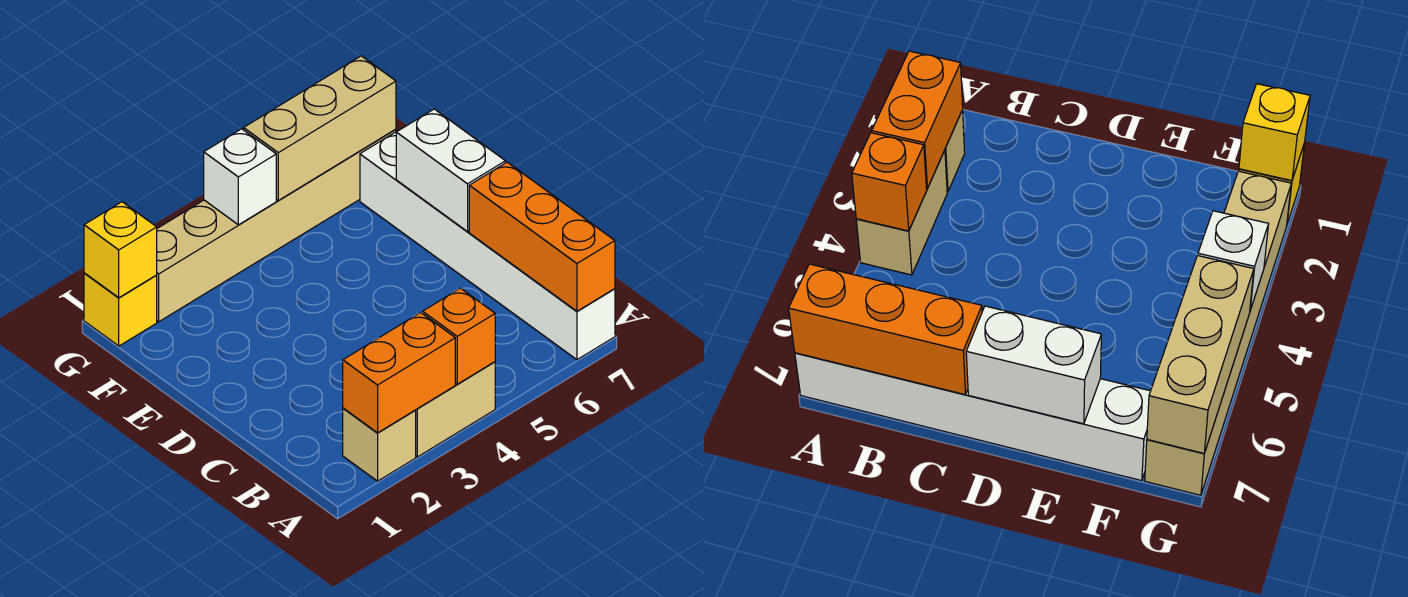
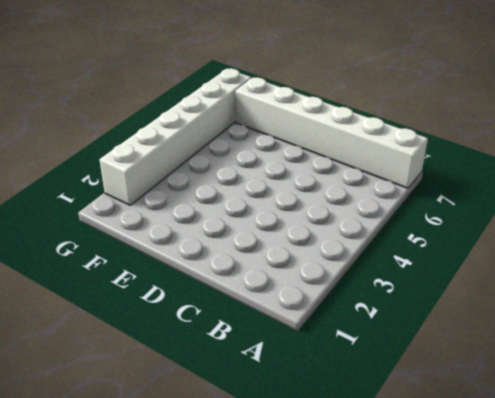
white brick G2:G7 level 1 -> tan brick G2:G7 level 1
none -> tan brick A2 level 1
none -> tan brick A3:A4 level 1
none -> yellow brick G1 level 1

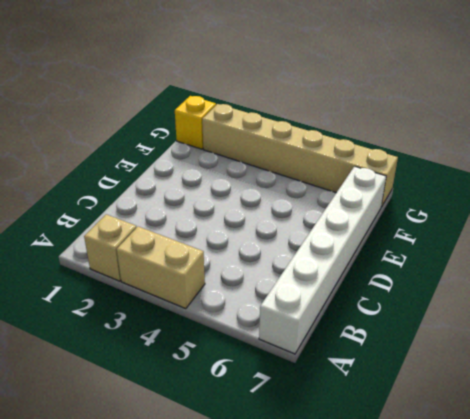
none -> orange brick A2:A3 level 2
none -> orange brick A4 level 2
none -> orange brick A7:C7 level 2

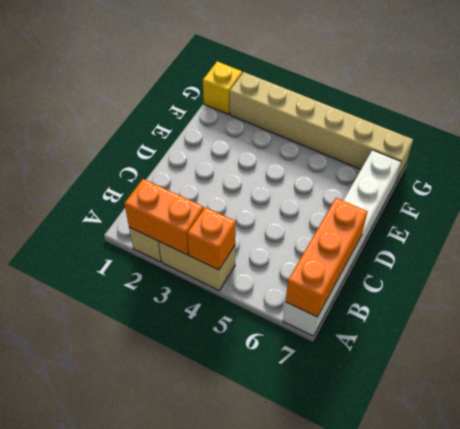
none -> white brick D7:E7 level 2
none -> yellow brick G1 level 2
none -> white brick G4 level 2

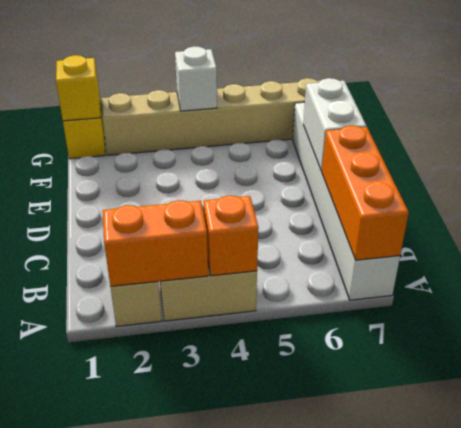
none -> tan brick G5:G7 level 2

